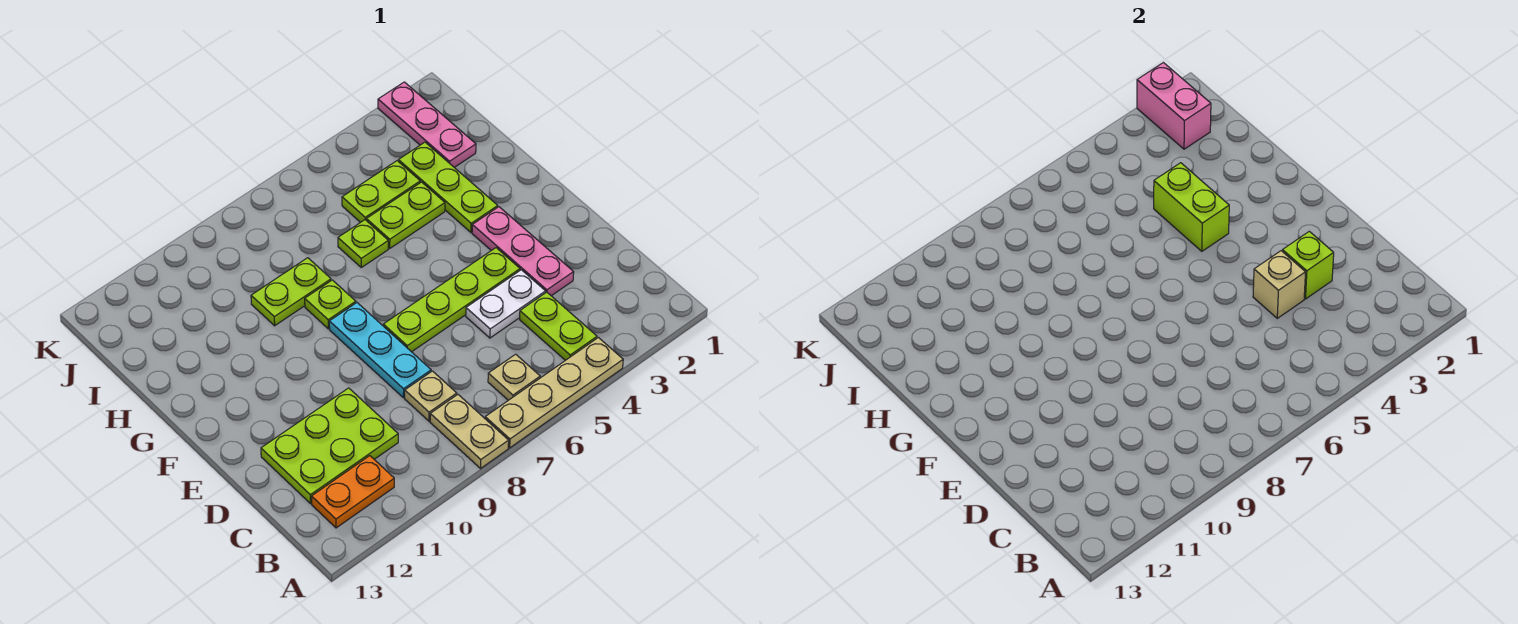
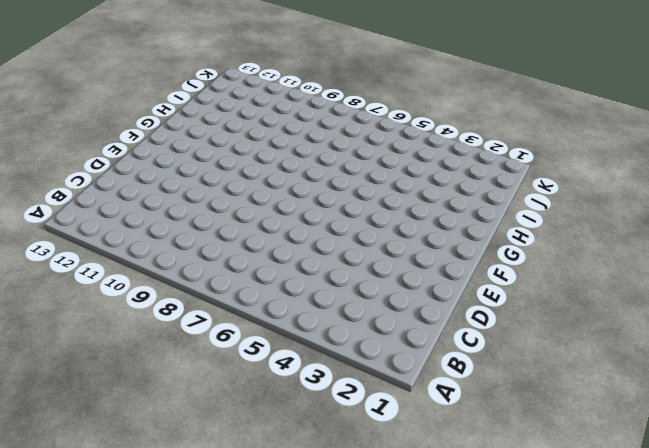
none -> tan plate A4:A7 level 1
none -> tan plate A8:B8 level 1
none -> lime plate B4:C4 level 1

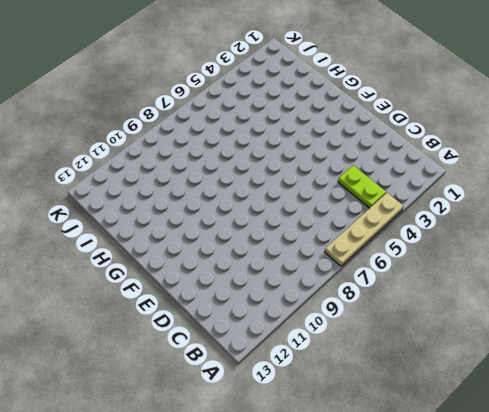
none -> tan plate A8:B8 level 1
none -> tan plate B6 level 1
none -> orange plate B11:B12 level 1

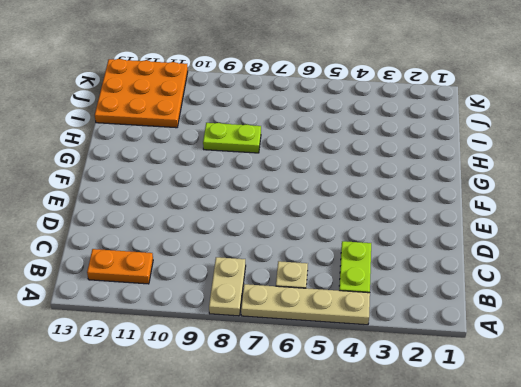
orange plate I11:K13 level 1 -> none
none -> tan plate C8 level 1
none -> lime plate C10:D12 level 1
none -> pink plate D3:F3 level 1

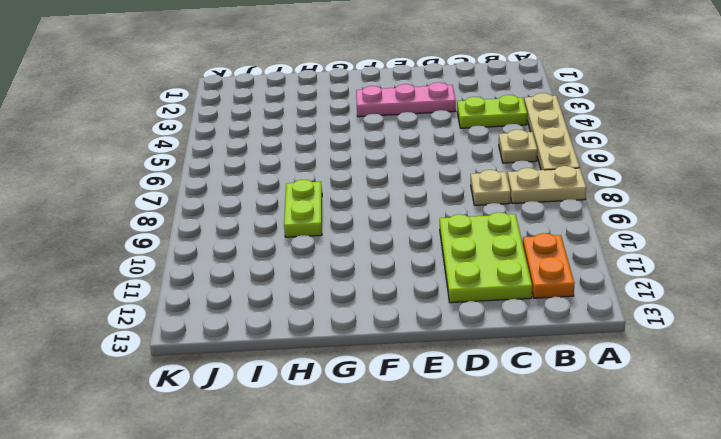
none -> white plate D4:D5 level 1
none -> cyan plate D8:F8 level 1
none -> lime plate E4:E7 level 1

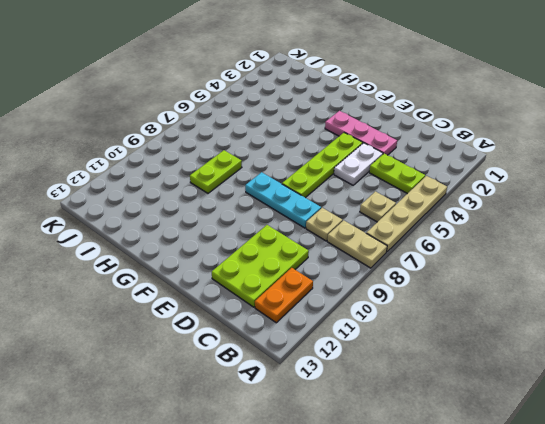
none -> lime plate G3:I3 level 1
none -> lime plate G8 level 1
none -> lime plate H4:H5 level 1

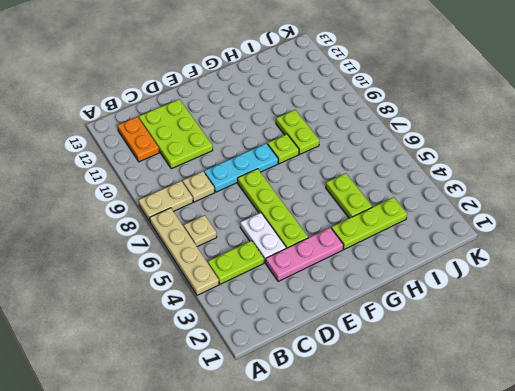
none -> lime plate H6 level 1
none -> pink plate I2:K2 level 1
none -> lime plate I4:I5 level 1

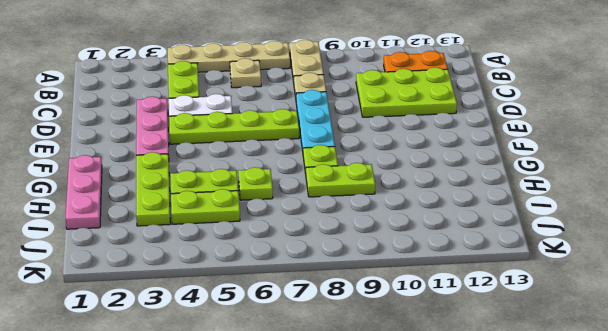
pink plate G1:I1 level 1 -> pink plate I2:K2 level 1
none -> lime brick D3 level 2
none -> tan brick D4 level 2
none -> lime brick G4:H4 level 2

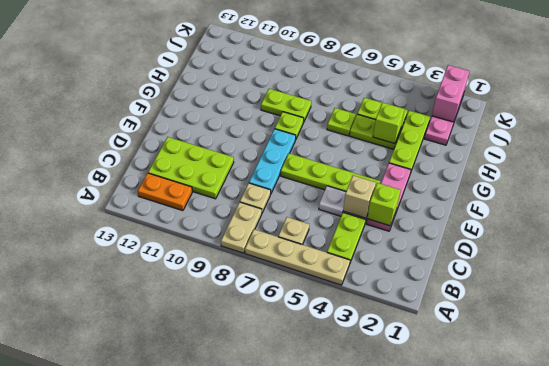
lime brick H4 level 2 -> lime brick G4:H4 level 2

